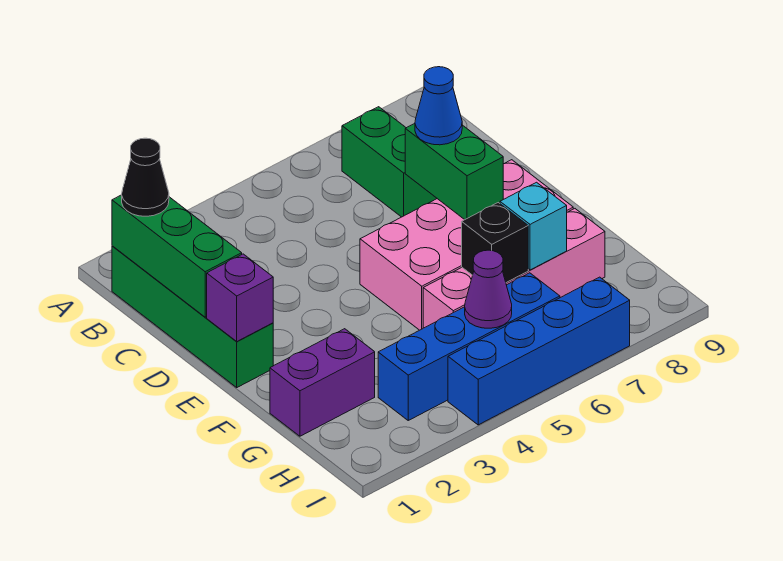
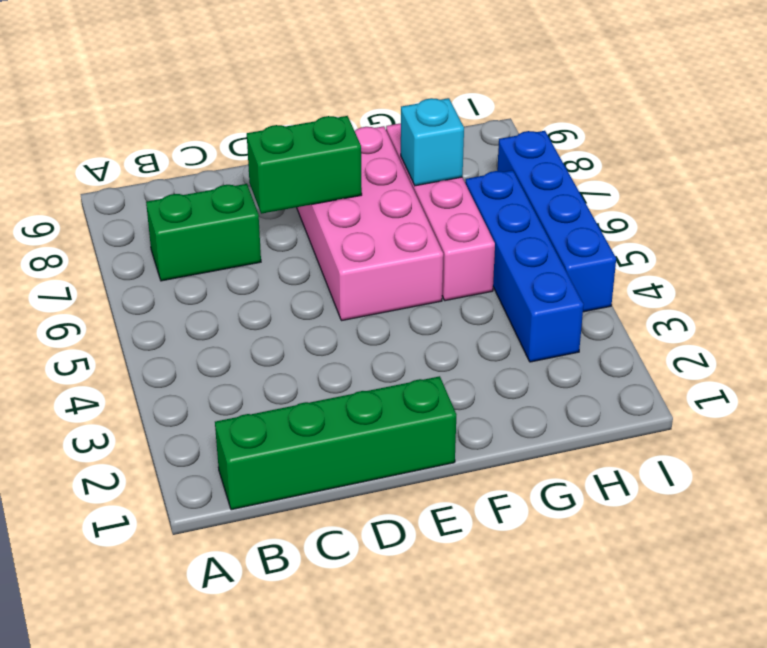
none -> purple brick G1:G2 level 1
none -> green brick B1:D1 level 2
none -> purple brick E1 level 2

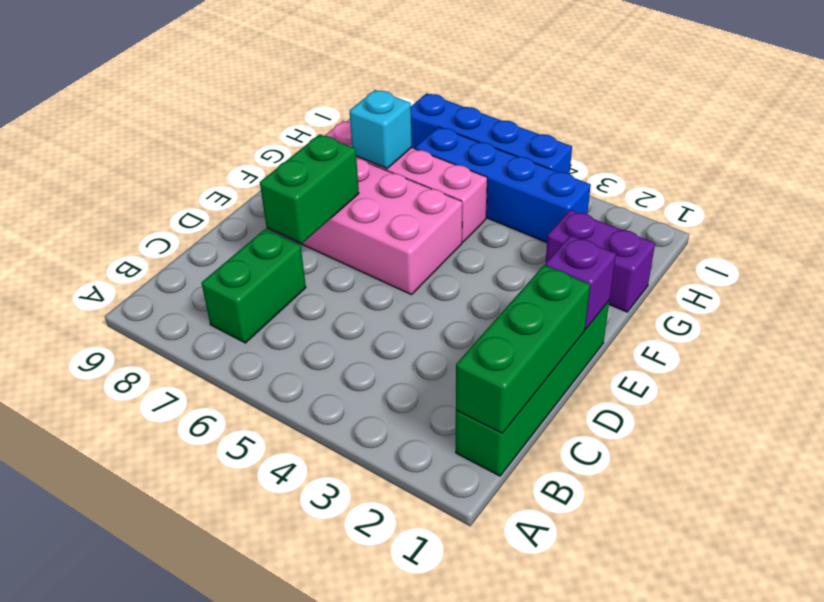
none -> black brick G6 level 2
none -> purple cone H5 level 2
none -> black cone B1 level 3

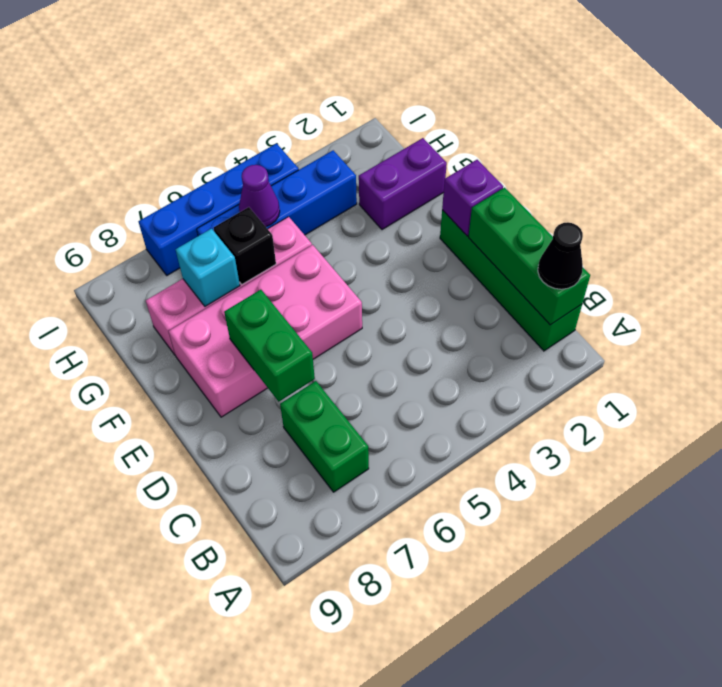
none -> blue cone D7 level 3

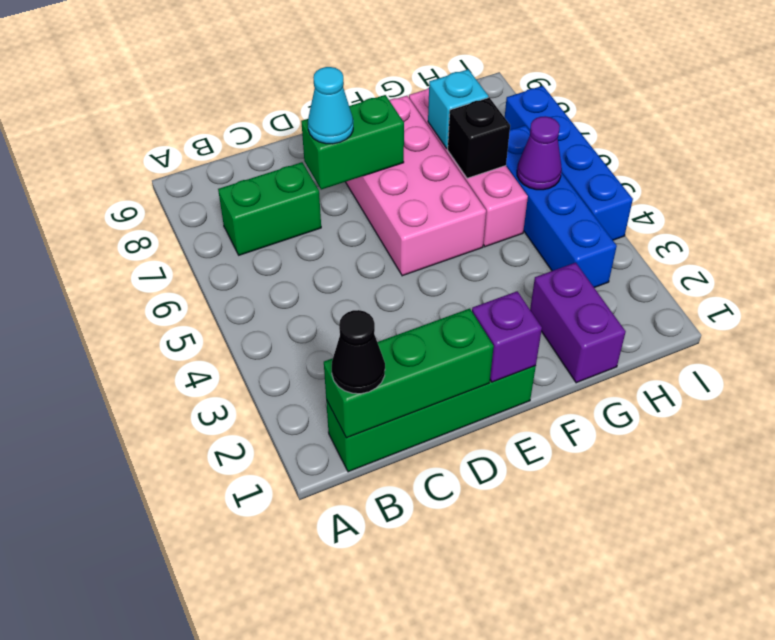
cyan cone D7 level 3 -> blue cone D7 level 3

